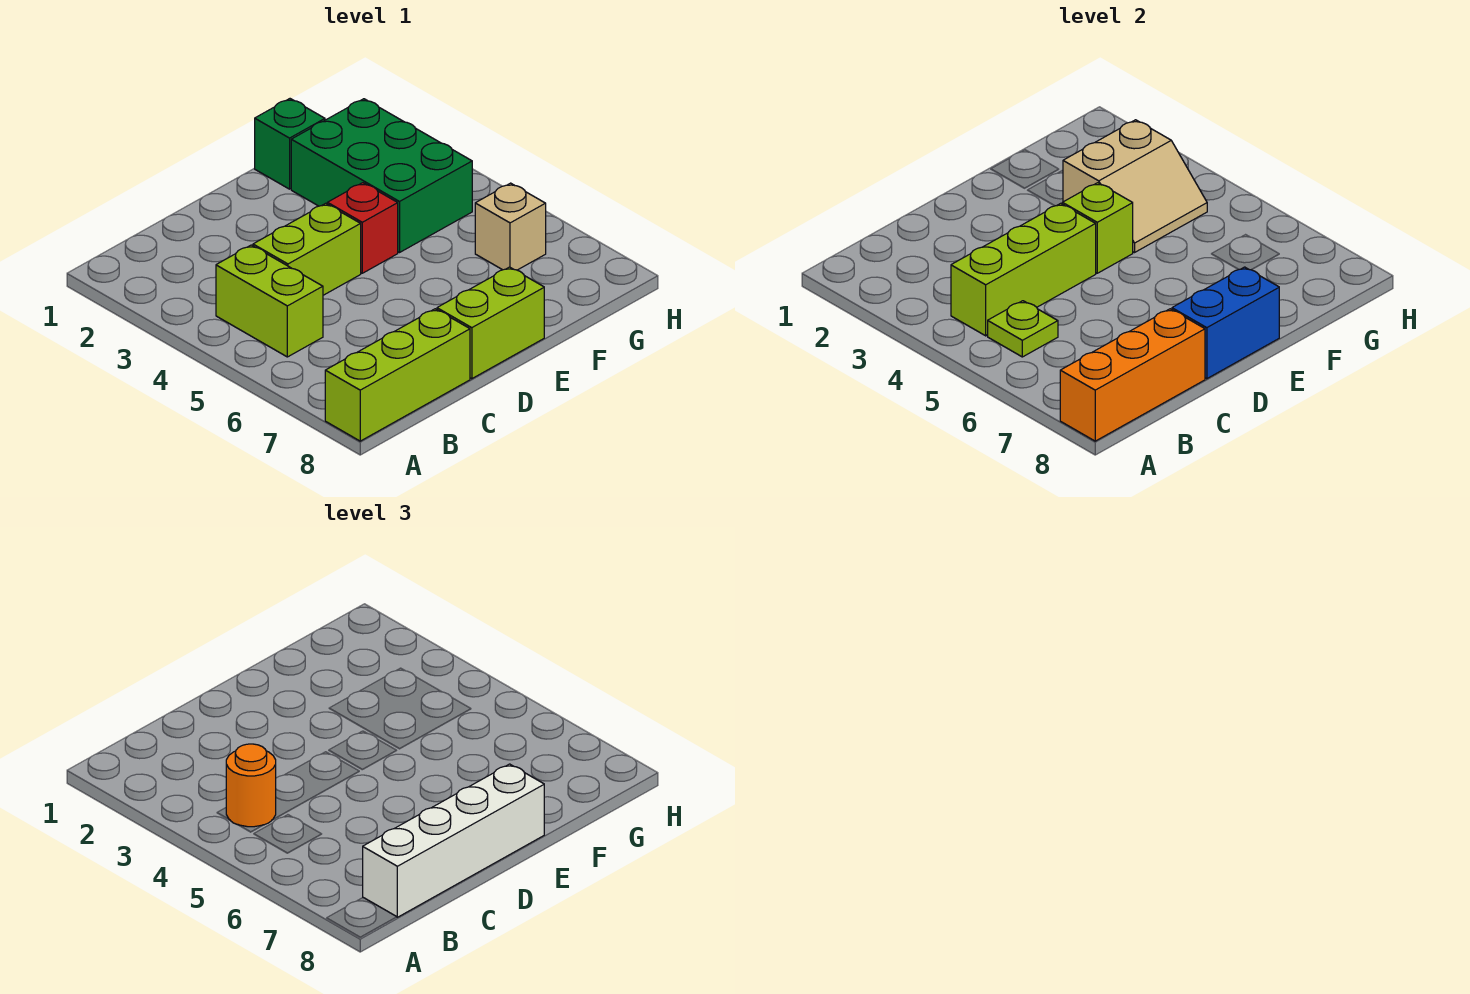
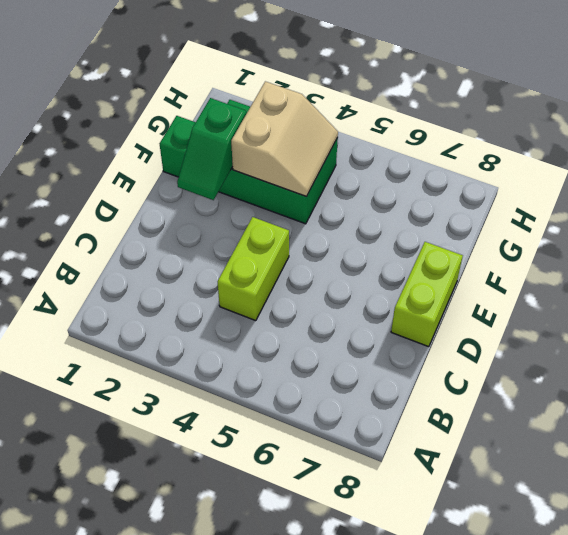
green slope E2:F2 level 2 top F -> none
none -> lime brick A8:C8 level 1
none -> lime brick B4:B5 level 1
none -> red brick E4 level 1

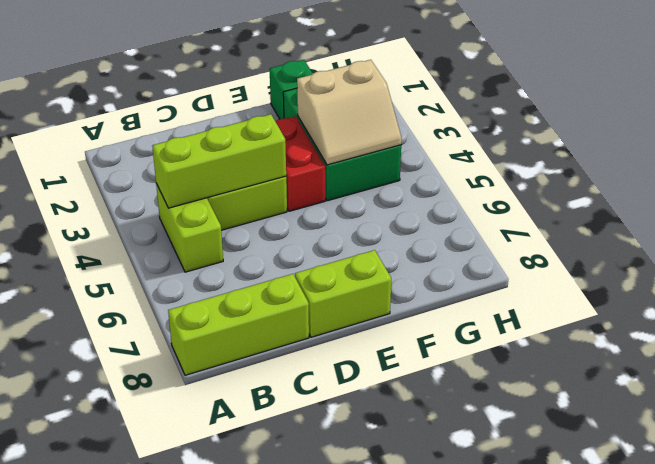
red brick E3:E4 level 1 -> red brick E4 level 1
none -> tan brick G6 level 1
none -> orange brick A8:C8 level 2
none -> lime plate B5 level 2

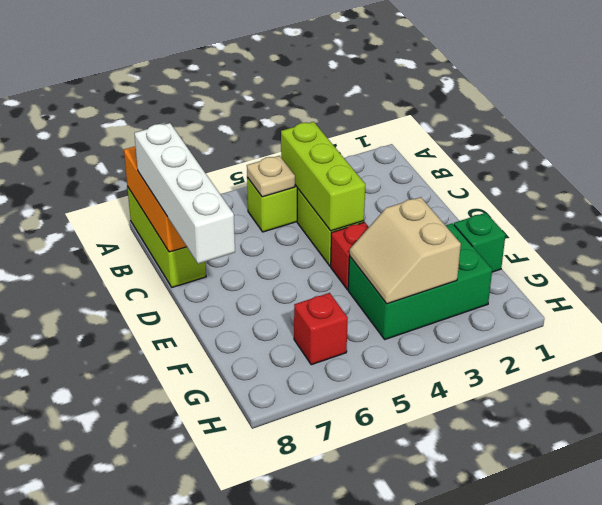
tan plate B5 level 2 -> lime plate B5 level 2
red brick G6 level 1 -> tan brick G6 level 1
none -> lime brick D8:E8 level 1
none -> blue brick D8:E8 level 2
none -> lime brick E4 level 2

